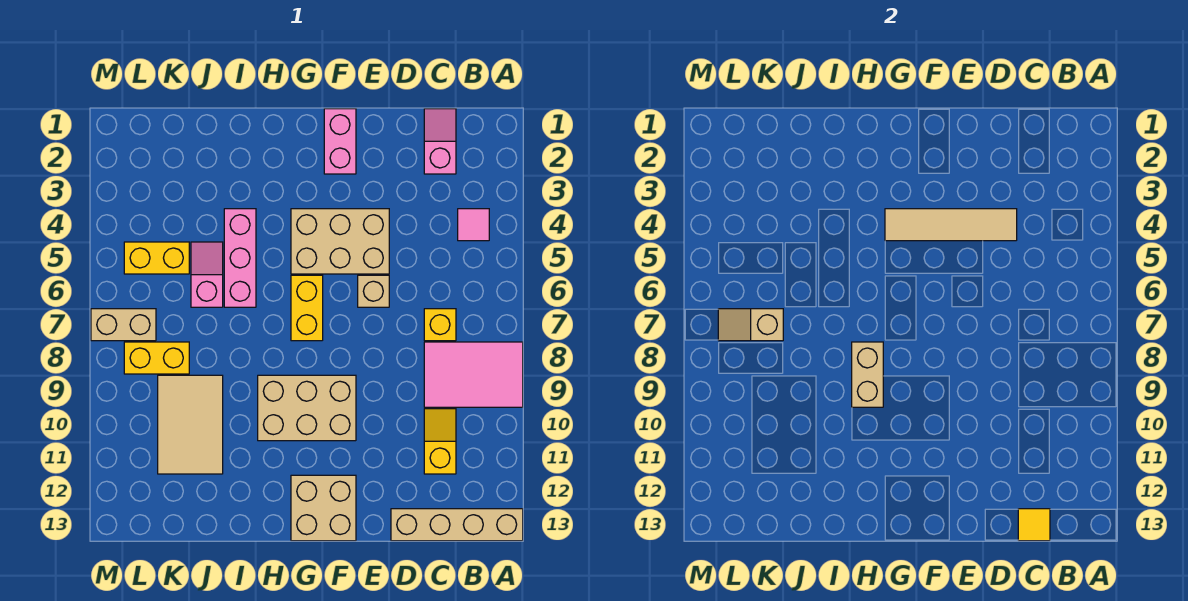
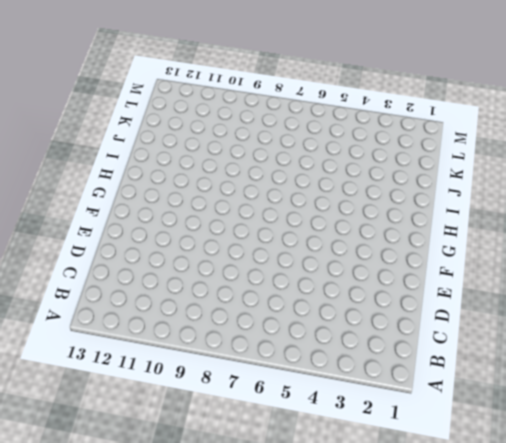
none -> pink tile A8:C9 level 1
none -> tan brick A13:D13 level 1
none -> pink tile B4 level 1

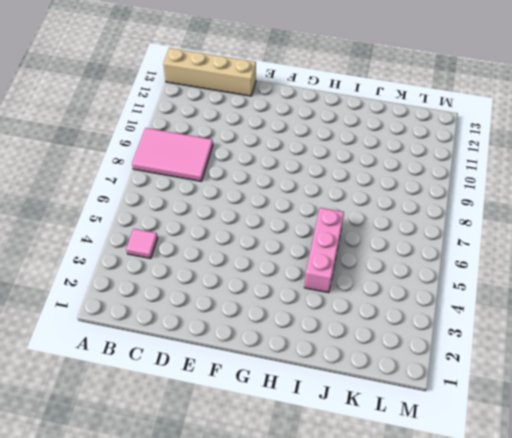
none -> pink slope C1:C2 level 1 top 2
none -> yellow brick C7 level 1
none -> yellow slope C10:C11 level 1 top 11

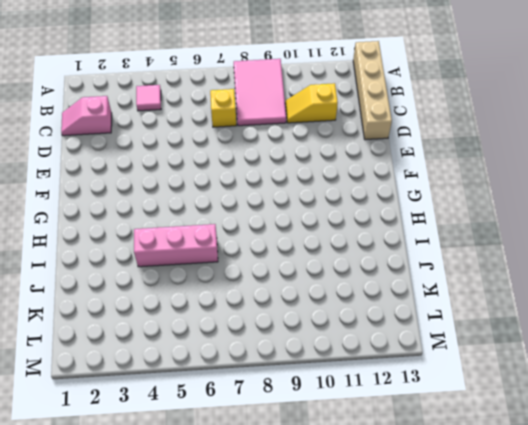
none -> tan brick E4:G5 level 1
none -> tan brick E6 level 1
none -> pink brick F1:F2 level 1

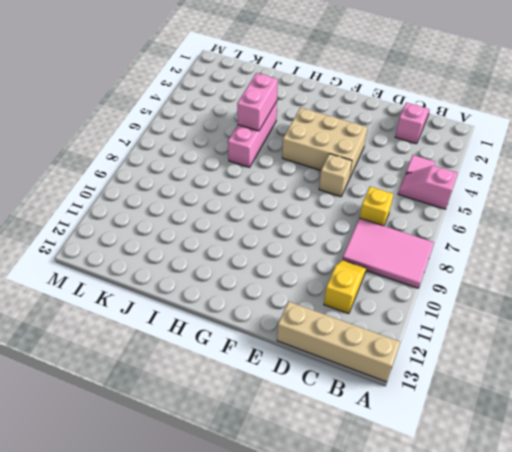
pink slope A5:B5 level 1 top A -> pink slope J5:J6 level 1 top 6
pink brick I4:I5 level 2 -> pink brick F1:F2 level 1
none -> tan brick F9:H10 level 1
none -> tan brick F12:G13 level 1
none -> yellow brick G6:G7 level 1

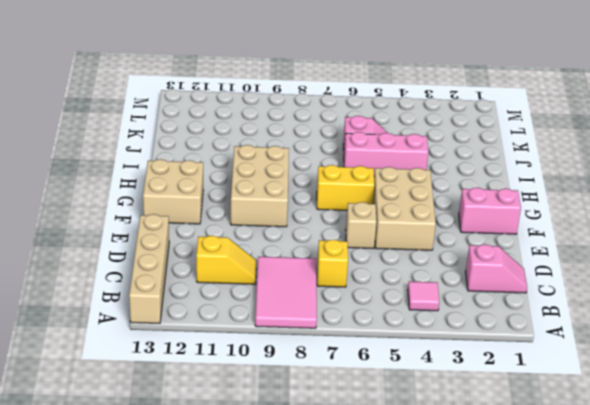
none -> tan tile J9:K11 level 1
none -> yellow brick K5:L5 level 1
none -> yellow brick K8:L8 level 1

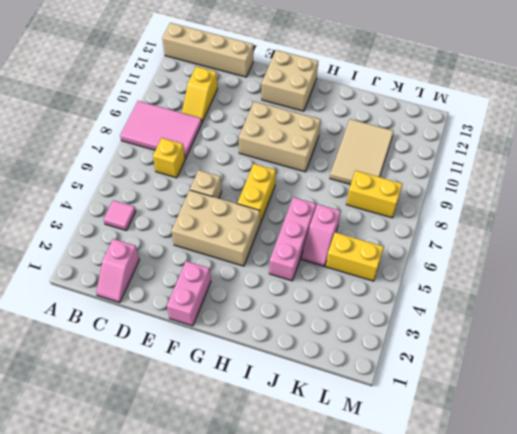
none -> tan brick L7:M7 level 1
none -> yellow tile C13 level 2
none -> tan tile D4:G4 level 2

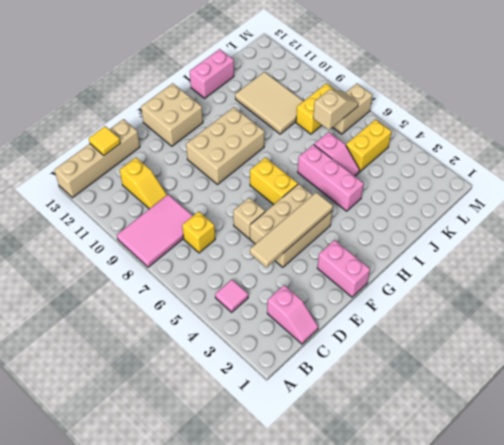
pink brick I13:J13 level 1 -> none
none -> tan brick H8:H9 level 2

